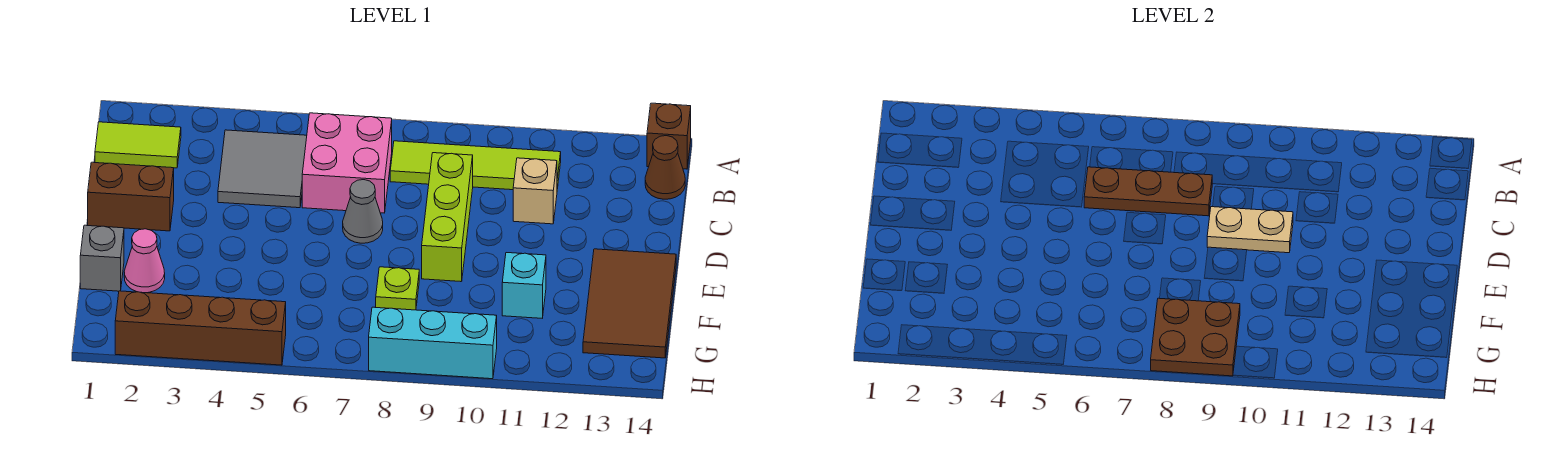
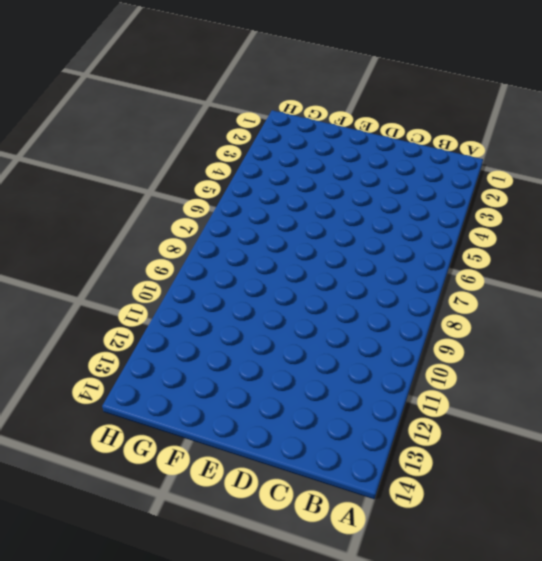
none -> brown brick A14 level 1
none -> lime tile B1:B2 level 1
none -> grey tile B4:C5 level 1

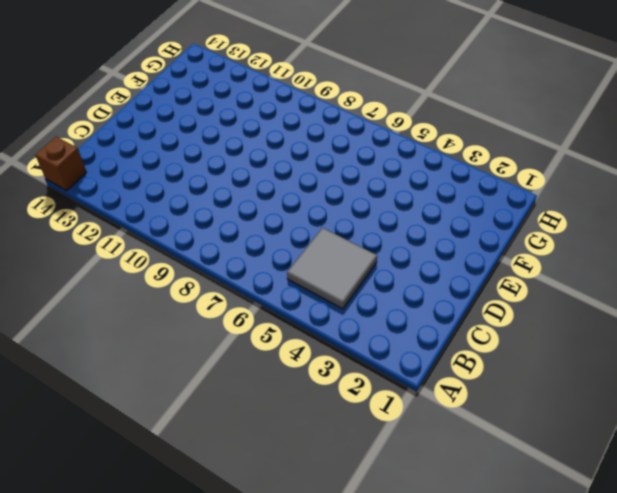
none -> lime tile B1:B2 level 1
none -> pink brick B6:C7 level 1
none -> lime tile B8:B11 level 1

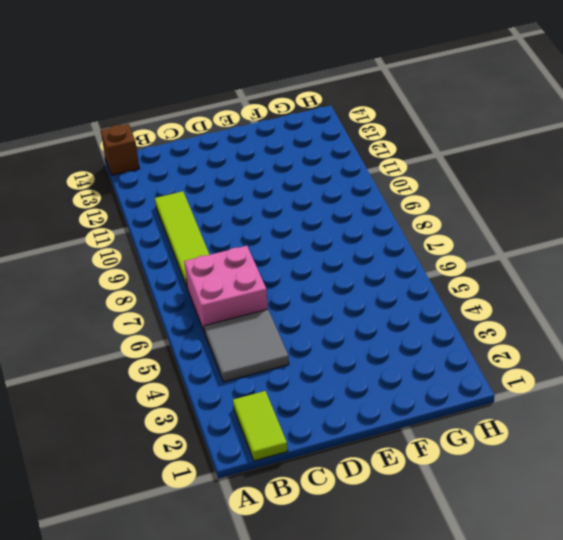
none -> brown cone B14 level 1
none -> lime brick C9:E9 level 1
none -> tan brick C11 level 1

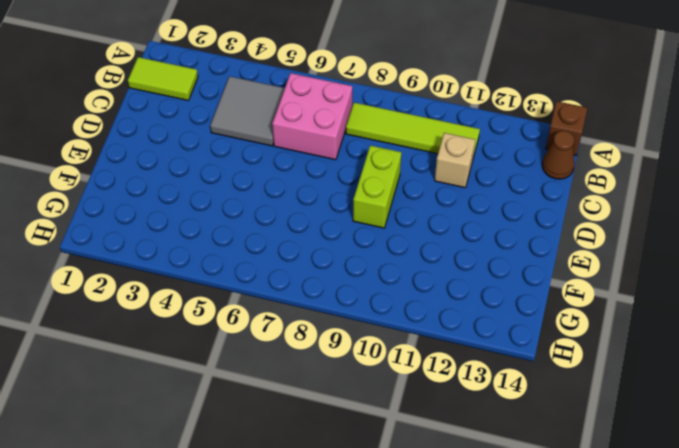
lime brick D9:E9 level 1 -> lime brick C9:E9 level 1
none -> brown brick D1:D2 level 1
none -> grey cone D7 level 1
none -> brown tile E13:G14 level 1

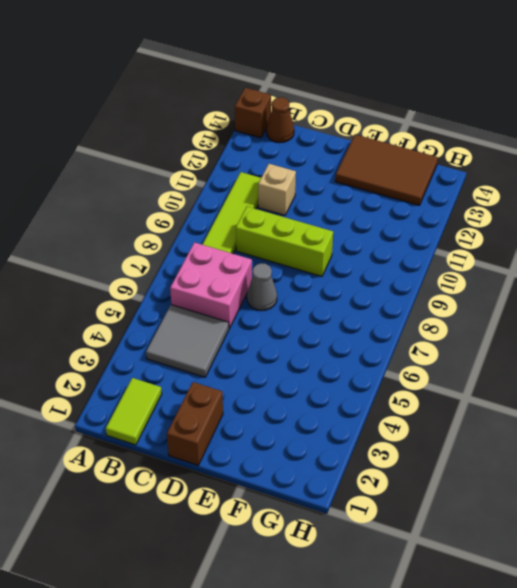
none -> grey brick F1 level 1
none -> pink cone F2 level 1
none -> lime plate F8 level 1

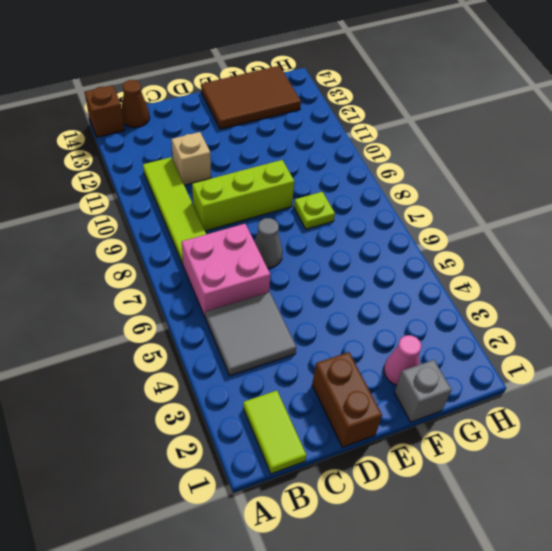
none -> cyan brick F11 level 1
none -> brown brick H2:H5 level 1
none -> cyan brick H8:H10 level 1

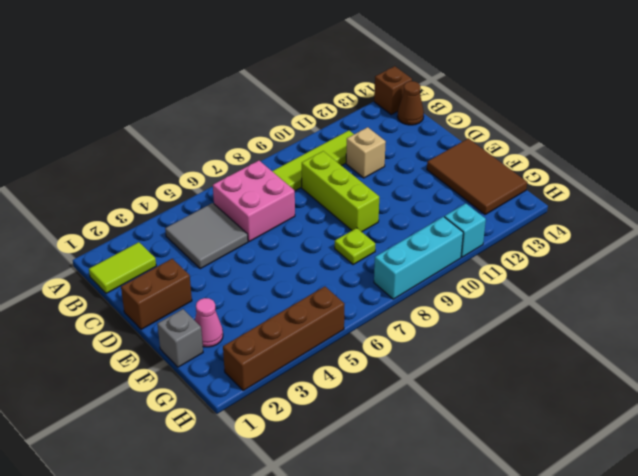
cyan brick H11 level 1 -> cyan brick F11 level 1
none -> grey cone D7 level 1
none -> brown plate C6:C8 level 2
none -> tan plate D9:D10 level 2

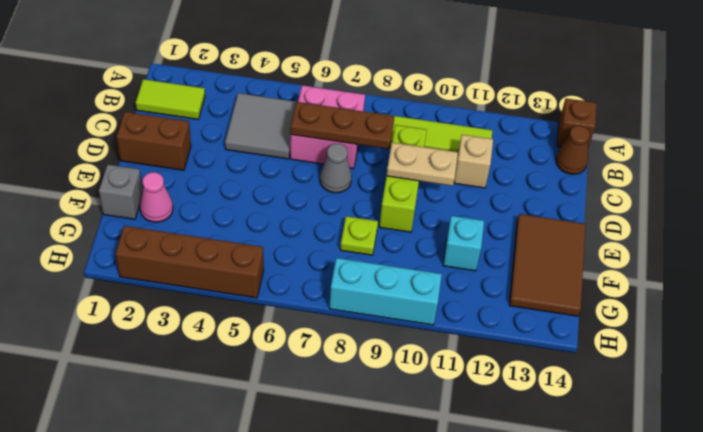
none -> brown plate G8:H9 level 2

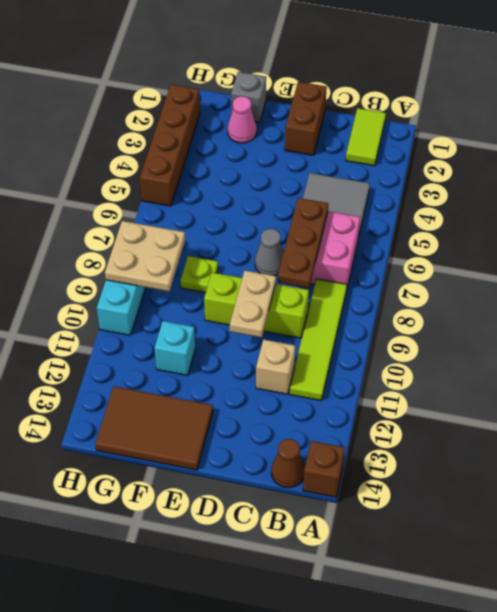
tan plate G8:H9 level 2 -> brown plate G8:H9 level 2

